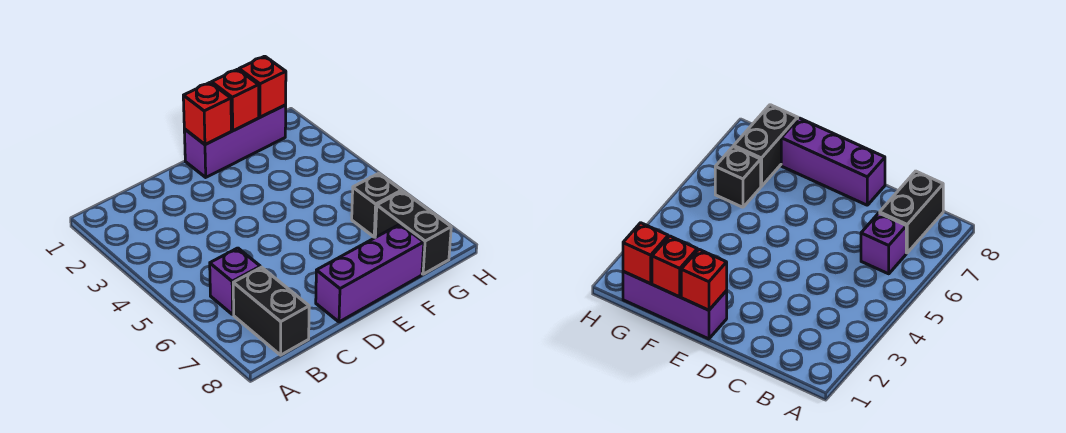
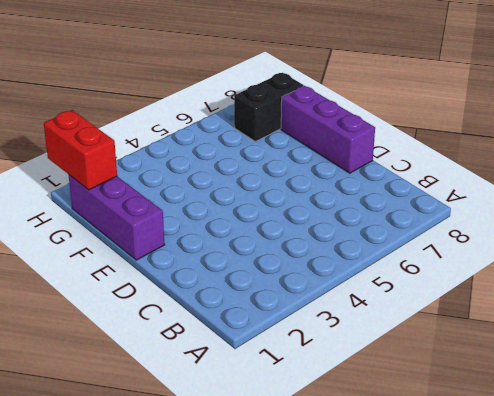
red brick G1:H1 level 2 -> red brick G1 level 2
none -> purple brick B6 level 1
none -> black brick B7:B8 level 1

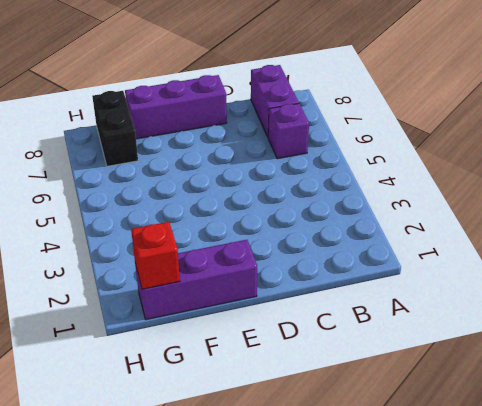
purple brick B7:B8 level 1 -> black brick B7:B8 level 1
none -> black brick G6 level 1
none -> red brick E1 level 2

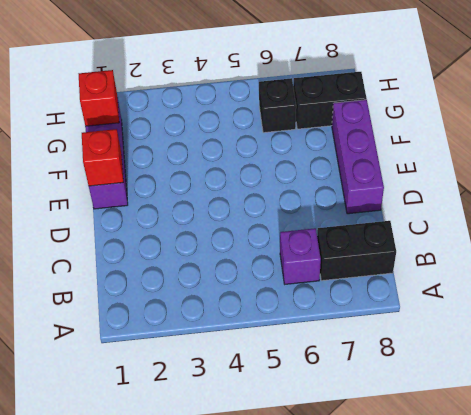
none -> red brick F1 level 2

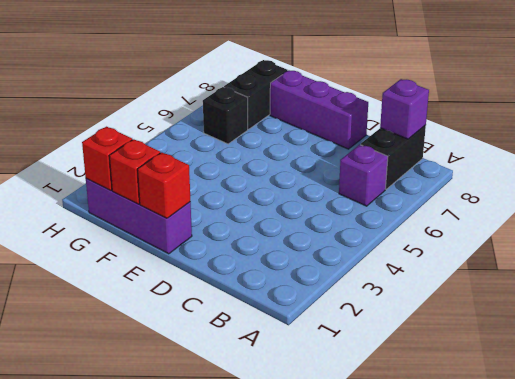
purple brick B8 level 2 -> none

